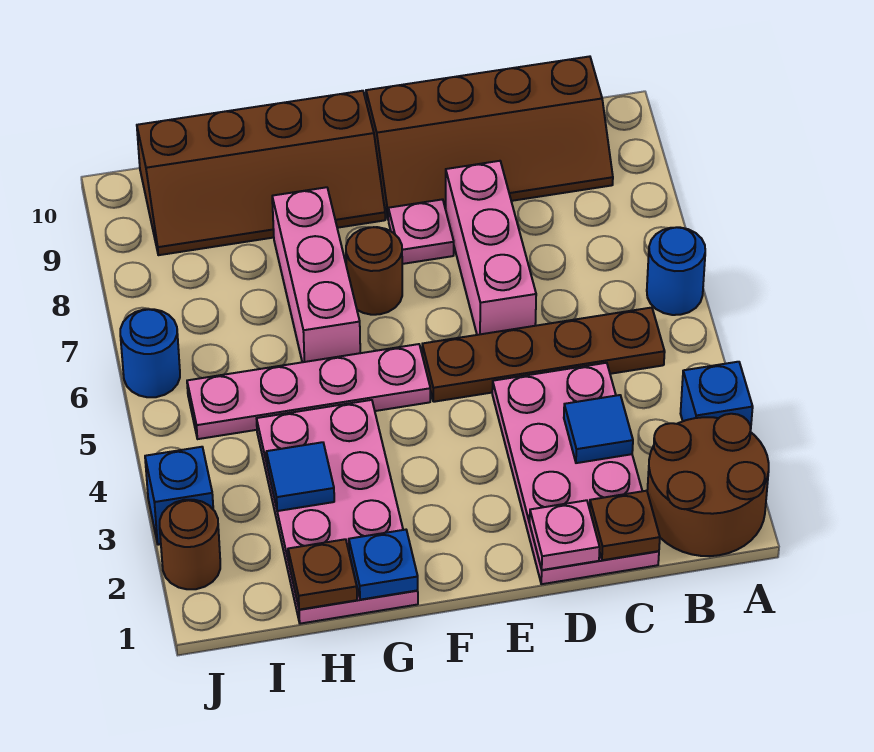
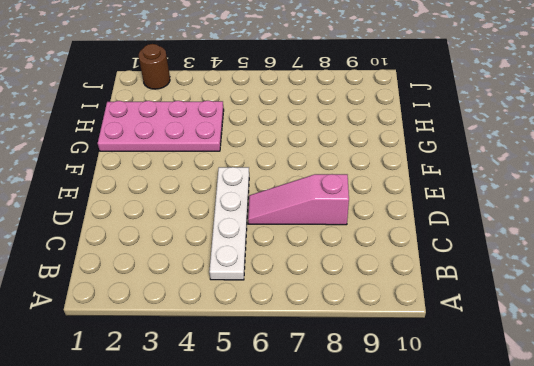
white plate B5:E5 level 1 -> brown plate B5:E5 level 1
pink slope D6:D8 level 1 top 8 -> pink brick D6:D8 level 1
none -> brown round brick A1:B2 level 1
none -> blue brick A3 level 1
none -> blue round brick A6 level 1

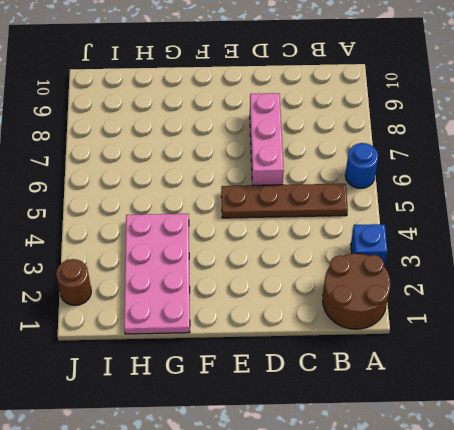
none -> brown slope B9:E10 level 1 top 10
none -> pink plate C1:D4 level 1
none -> pink plate E8 level 1

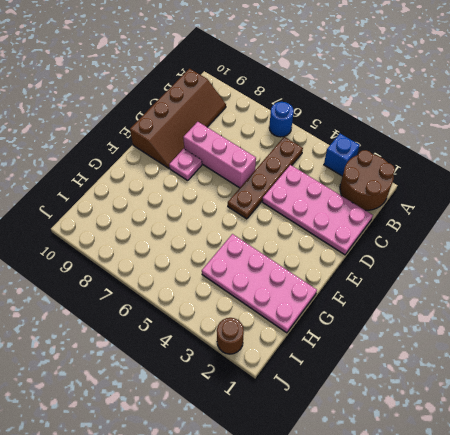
none -> pink plate F5:I5 level 1
none -> brown round brick F7 level 1
none -> brown slope F9:I10 level 1 top 10

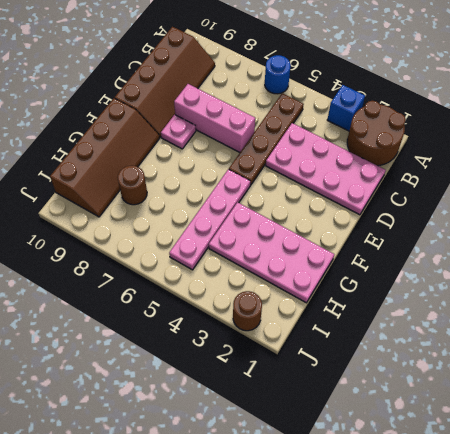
brown round brick H8 level 1 -> brown round brick F7 level 1
none -> pink brick G6:G8 level 1
none -> blue brick J3 level 1
none -> blue round brick J6 level 1

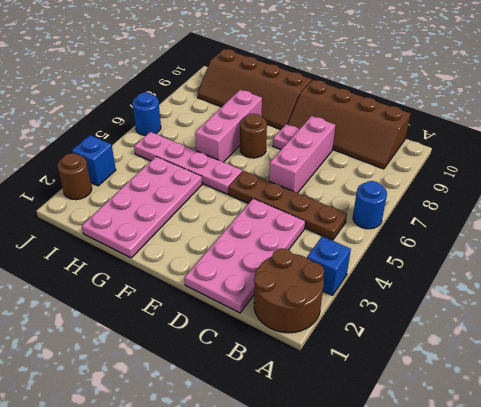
none -> brown plate C1 level 2
none -> blue tile C3 level 2
none -> pink plate D1 level 2

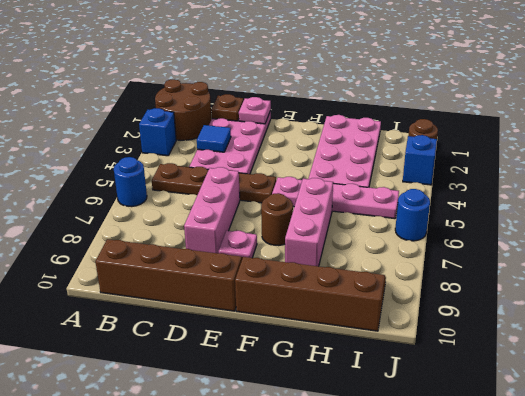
none -> blue plate G1 level 2
none -> brown plate H1 level 2
none -> blue tile H3 level 2

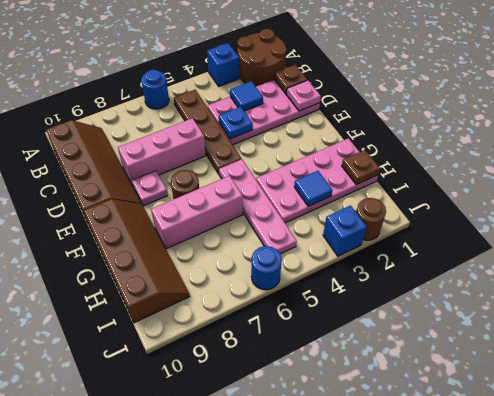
blue plate D4 level 2 -> blue plate G1 level 2

